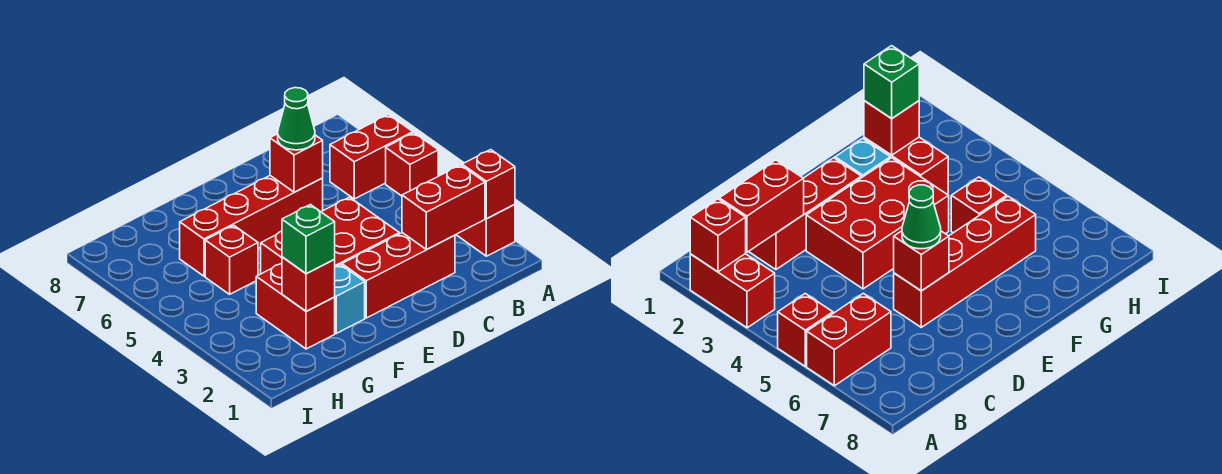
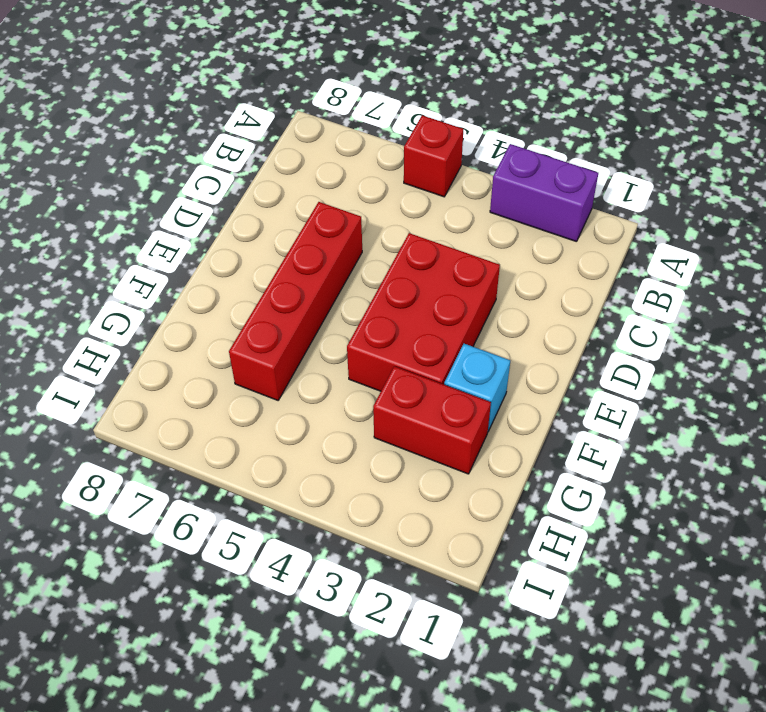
purple brick A2:A3 level 1 -> red brick A2:A3 level 1
none -> red brick A6:B6 level 1
none -> red brick C2:E2 level 1
none -> red brick G5 level 1

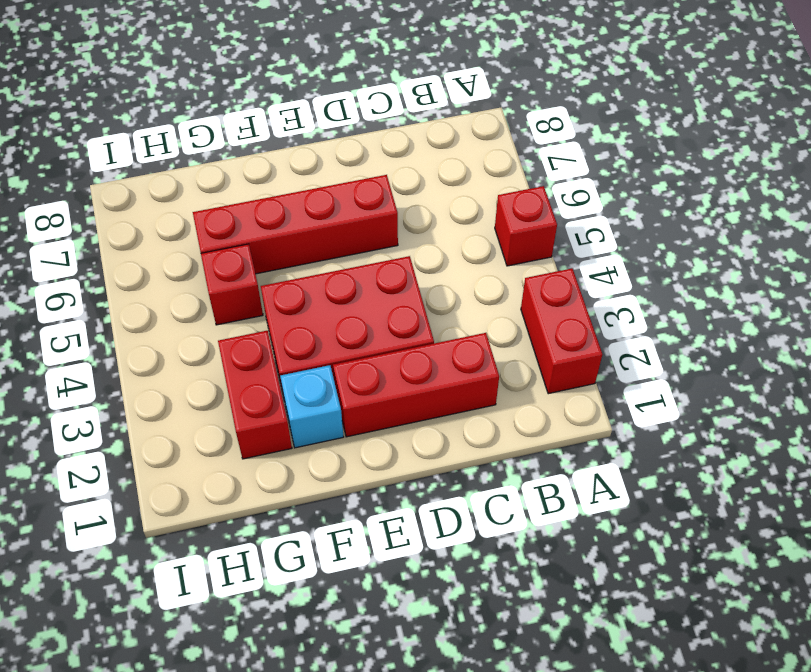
none -> red brick A6:B6 level 1
none -> red brick A2 level 2
none -> red brick B2:C2 level 2

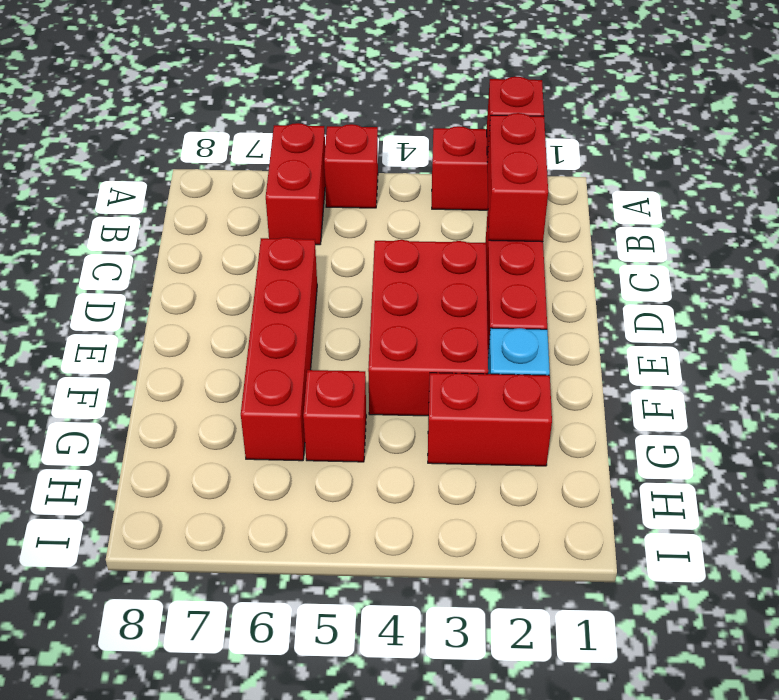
none -> red brick D6 level 2
none -> red brick G2 level 2
none -> green cone D6 level 3

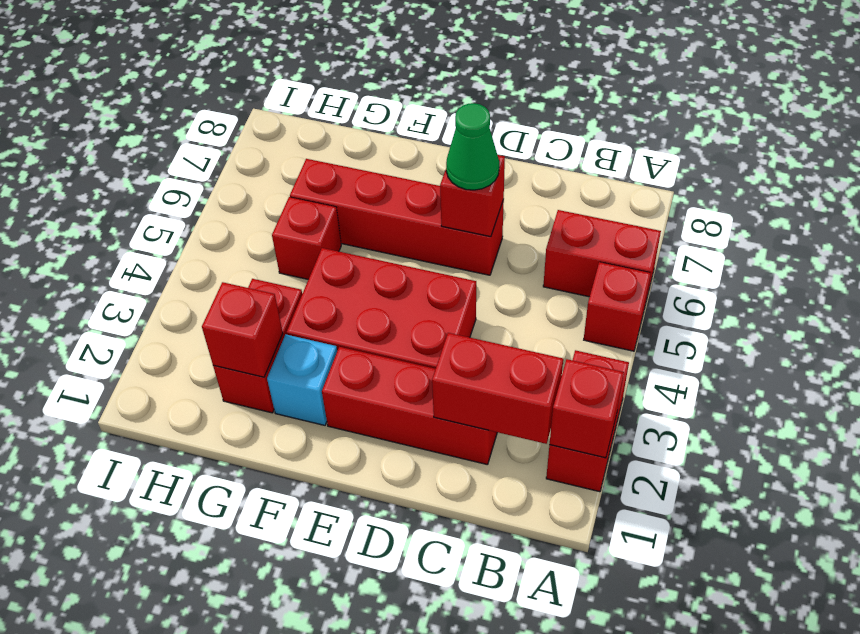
none -> green brick G2 level 3

